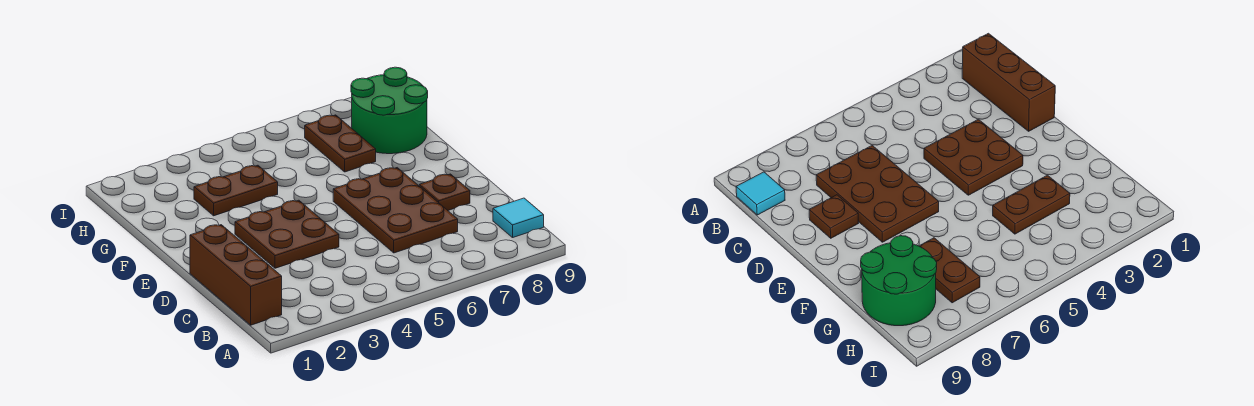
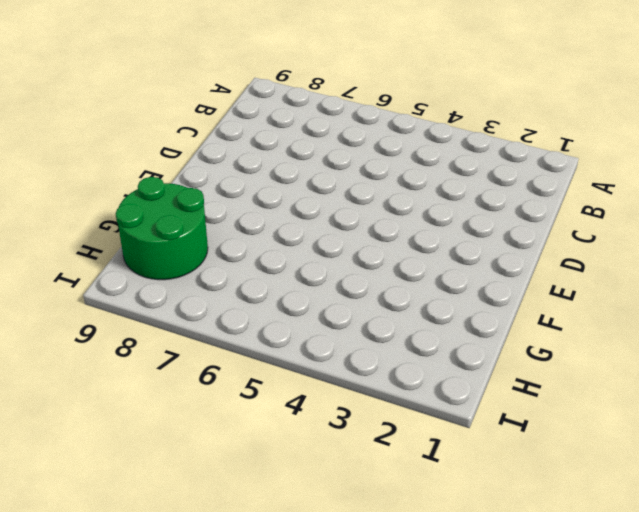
none -> brown brick B1:D1 level 1
none -> cyan tile B9 level 1

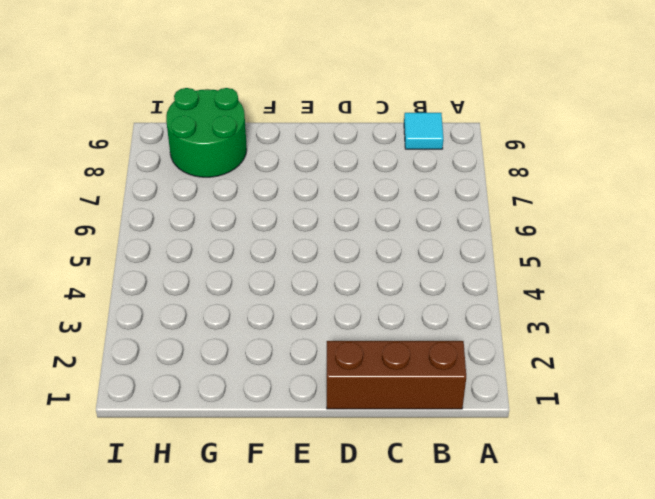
none -> brown plate C6:E7 level 1
none -> brown plate D3:E4 level 1

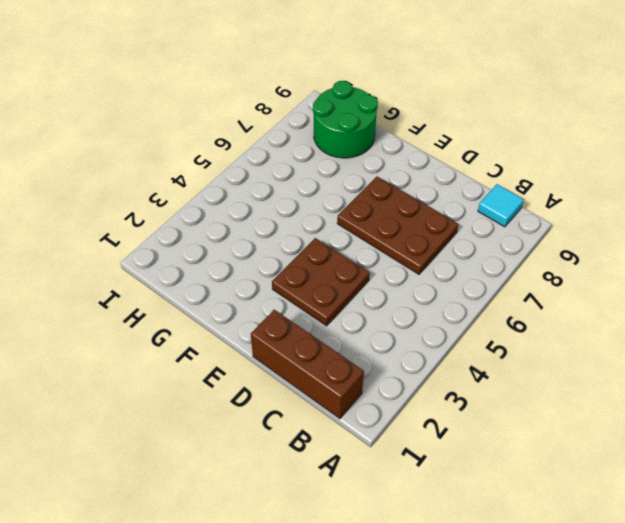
none -> brown plate D8 level 1
none -> brown plate G3:G4 level 1

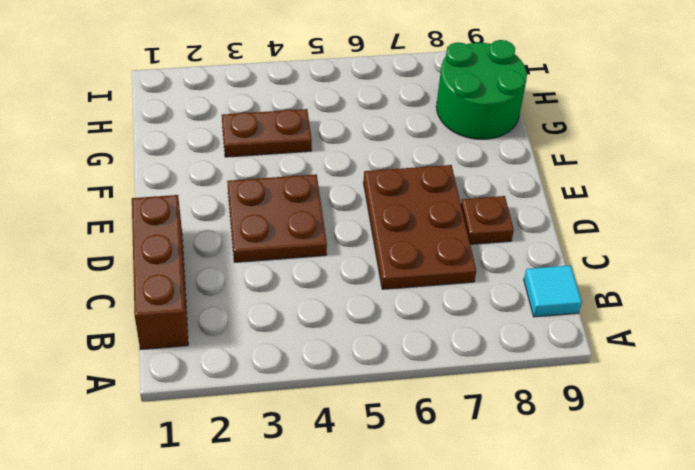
none -> brown plate G7:H7 level 1

